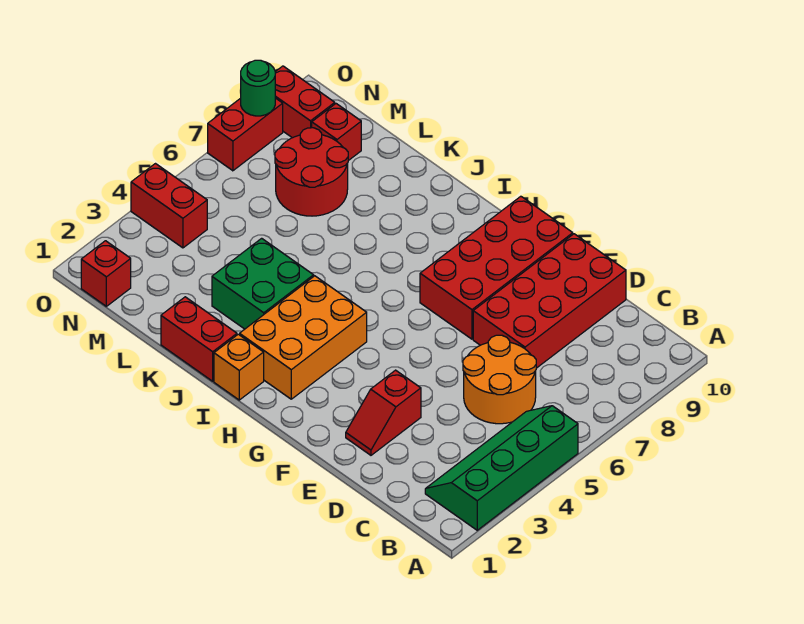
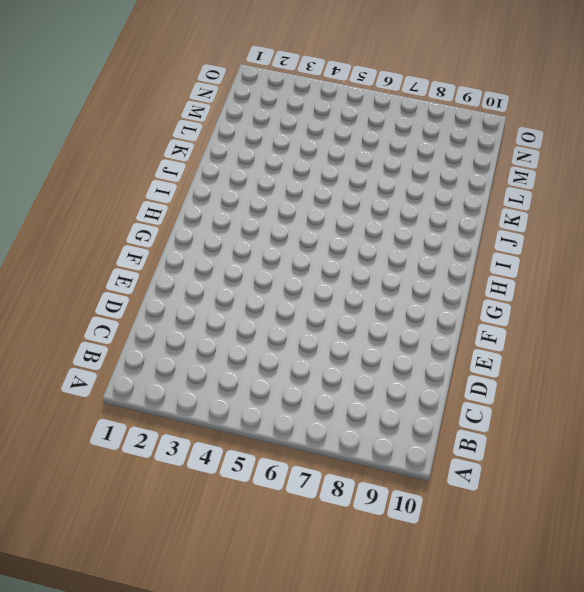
none -> green slope A2:B5 level 1 top A
none -> orange round brick C5:D6 level 1
none -> red brick D7:E10 level 1

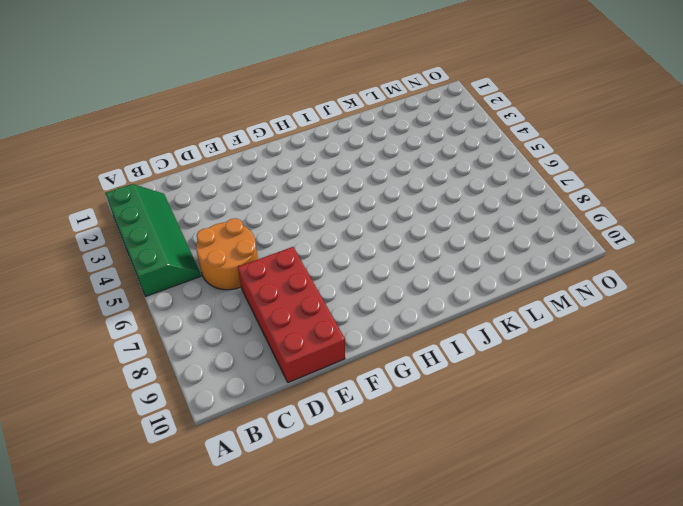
none -> red slope E2:E3 level 1 top 3
none -> red brick F7:G10 level 1
none -> orange brick H2:I4 level 1

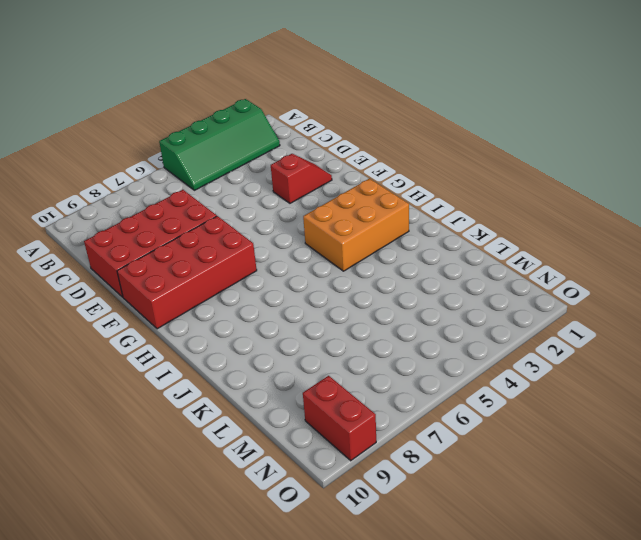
none -> orange round brick C5:D6 level 1
none -> orange brick I1 level 1
none -> red brick J1:K1 level 1

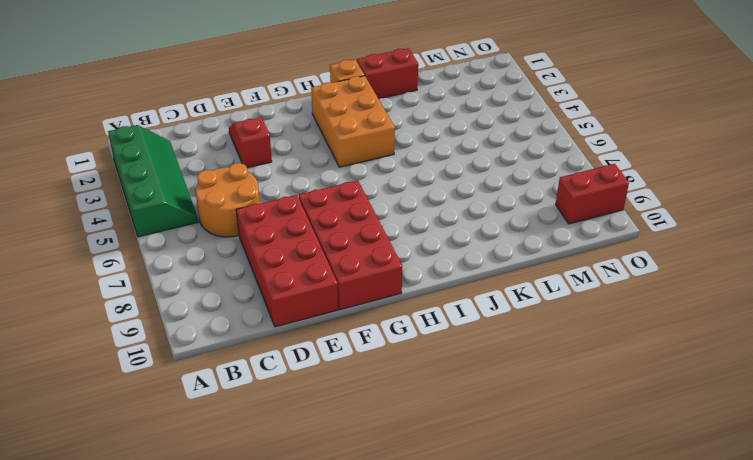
none -> green brick J3:K4 level 1
none -> red round brick L7:M8 level 1
none -> red brick M9 level 1

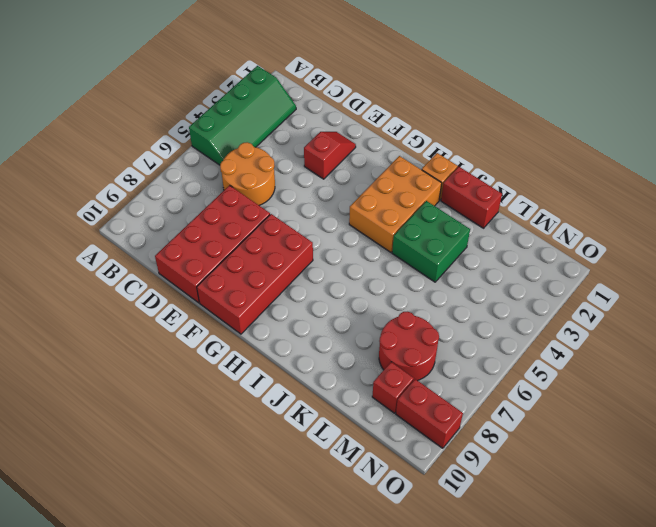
none -> red brick N1 level 1
none -> red brick N4:O4 level 1
none -> red brick O7:O8 level 1

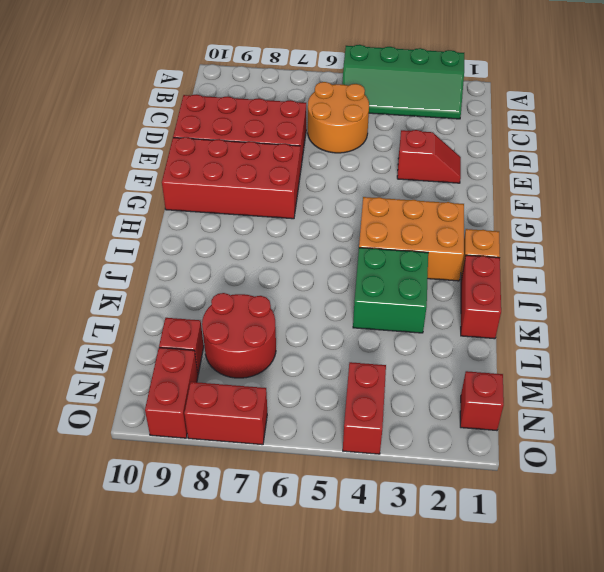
none -> green round brick O8 level 2

